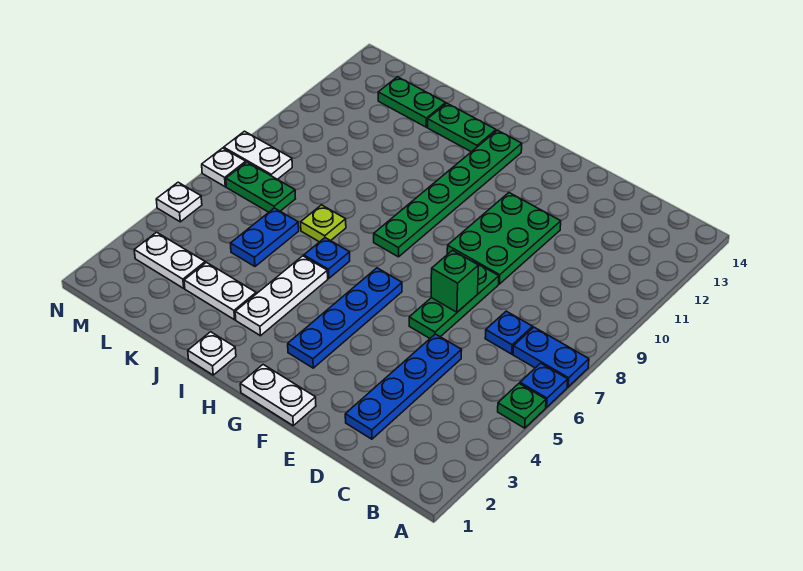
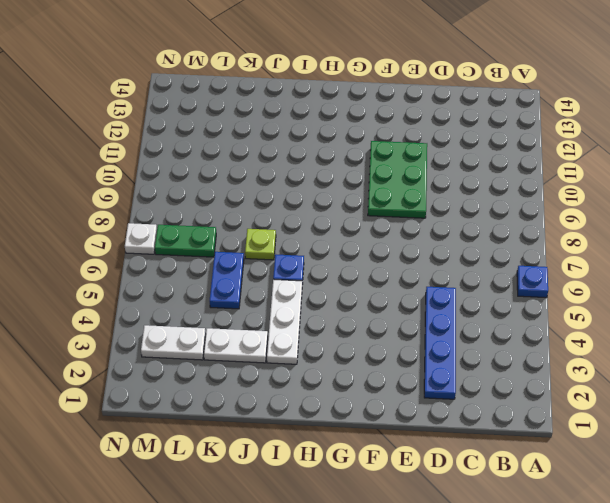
none -> green plate A5 level 1
none -> blue plate A7:B7 level 1
none -> blue plate C7 level 1

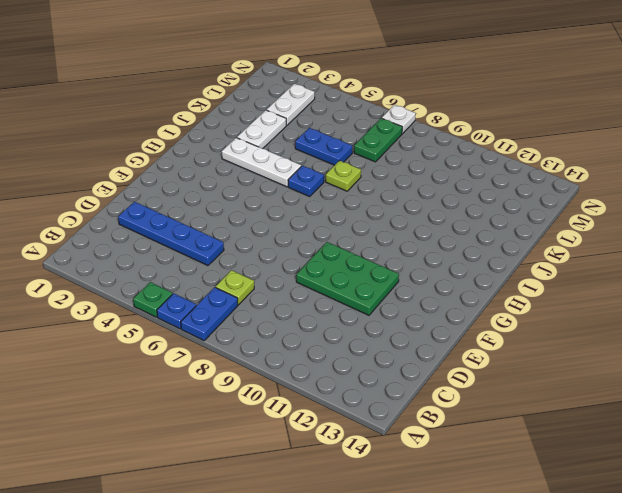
lime plate C7 level 1 -> blue plate C7 level 1
none -> green plate E6:E8 level 1
none -> white plate F1:G1 level 1
none -> blue plate G3:G6 level 1

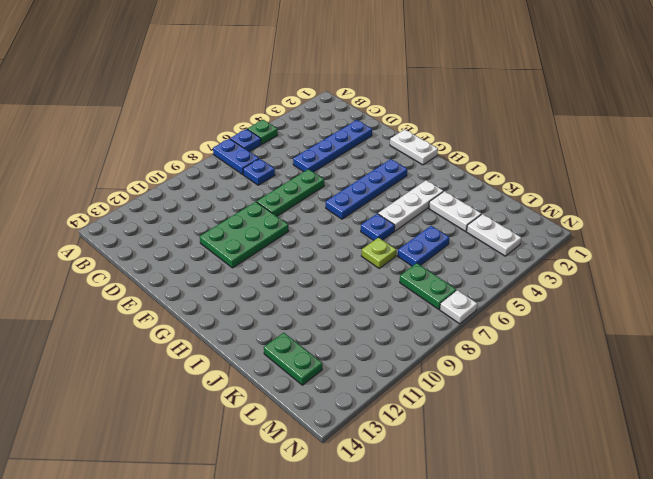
none -> green plate H8:H13 level 1
none -> white plate I1 level 1
none -> green plate I13:J13 level 1

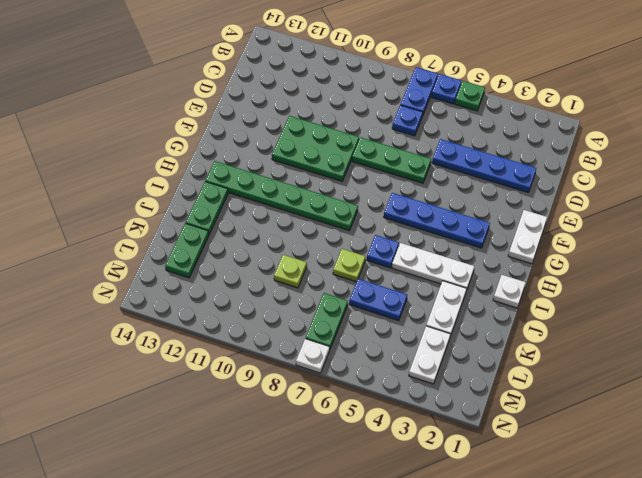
lime plate K9 level 1 -> none
none -> white plate M8:N8 level 1
none -> white plate N5 level 1
none -> green brick E7 level 2

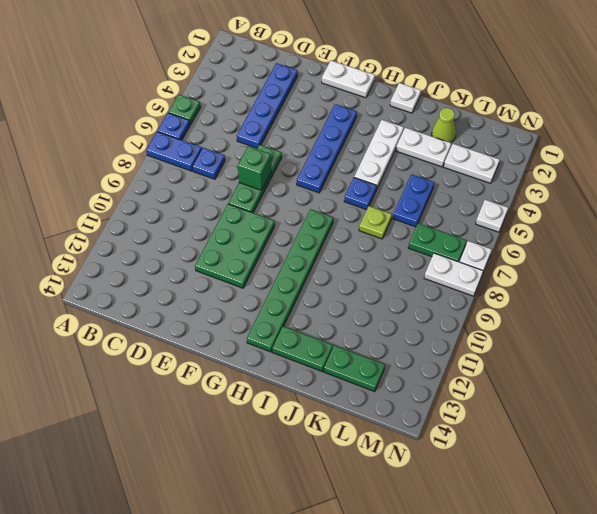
lime cone K2 level 1 -> none

